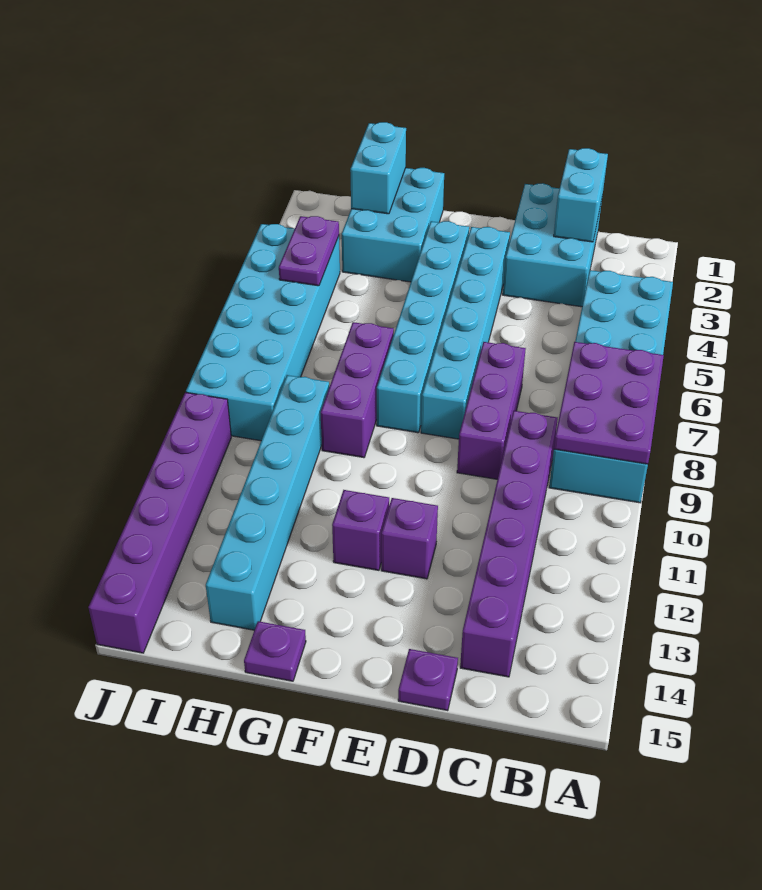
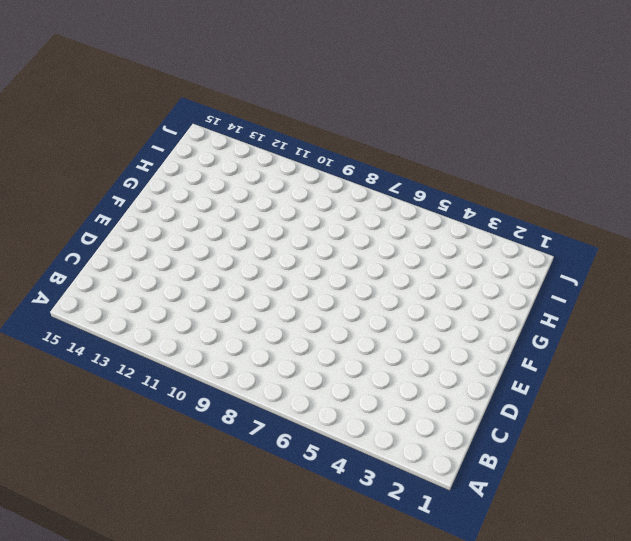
none -> cyan brick A4:B9 level 1
none -> cyan brick C1:D3 level 1
none -> purple brick C9:C14 level 1

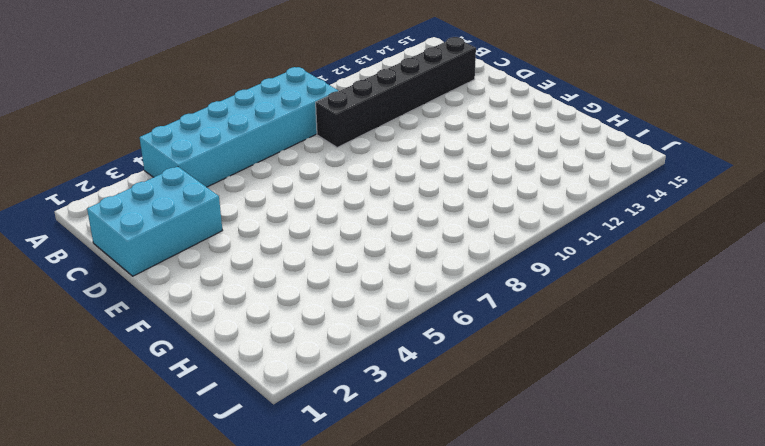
black brick C9:C14 level 1 -> purple brick C9:C14 level 1
none -> purple brick D7:D9 level 1
none -> purple plate D15 level 1
none -> cyan brick E3:E8 level 1

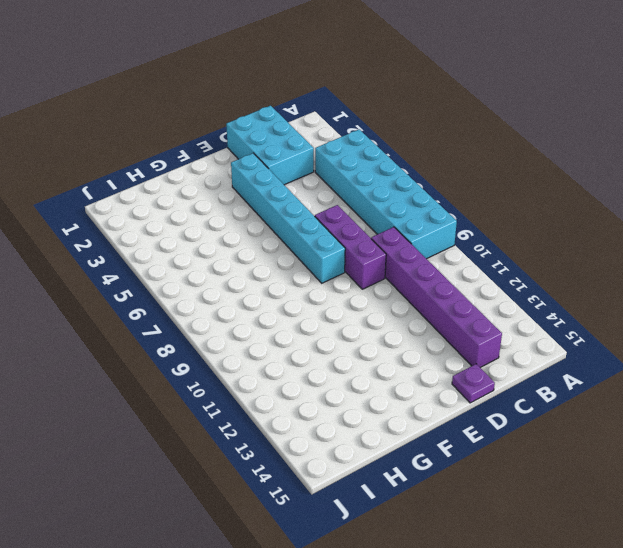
none -> purple brick E12 level 1
none -> cyan brick F3:F8 level 1
none -> purple brick F12 level 1

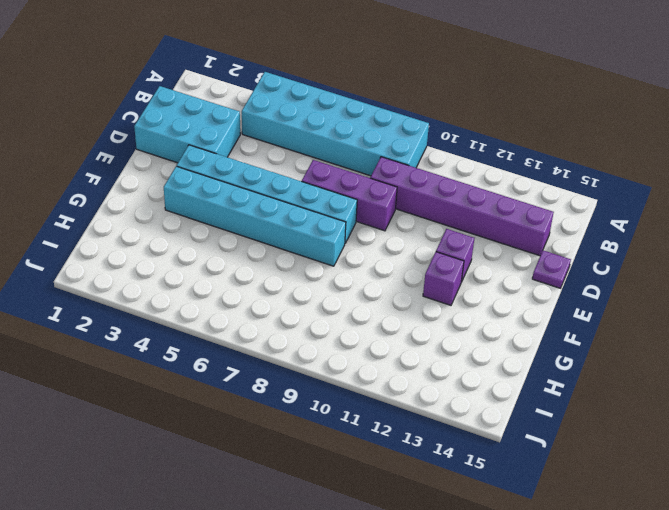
none -> cyan brick G1:H3 level 1
none -> purple brick G7:G9 level 1
none -> purple plate G15 level 1

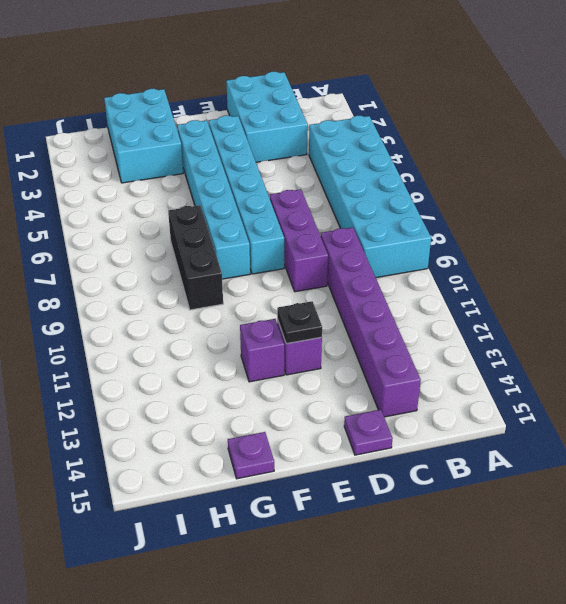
black plate E12 level 2 -> none
black brick G7:G9 level 1 -> purple brick G7:G9 level 1
none -> cyan brick H9:H14 level 1
none -> cyan brick I4:J9 level 1
none -> purple brick J10:J15 level 1

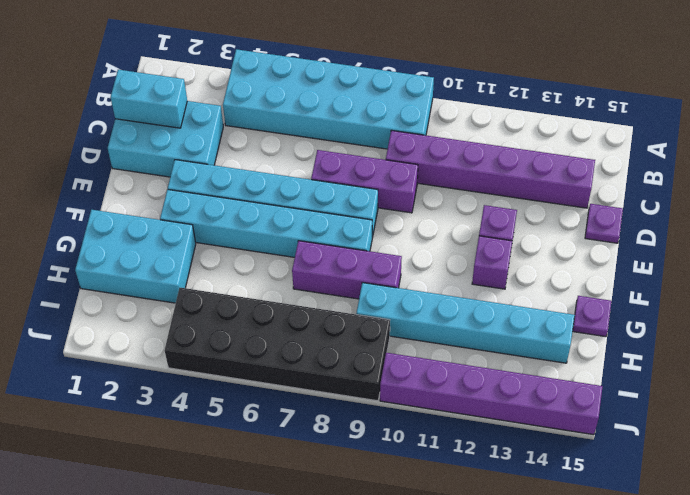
black brick I4:J9 level 1 -> cyan brick I4:J9 level 1
none -> purple plate A7:B9 level 2
none -> cyan brick H1:H2 level 2
none -> purple plate I4:I5 level 2

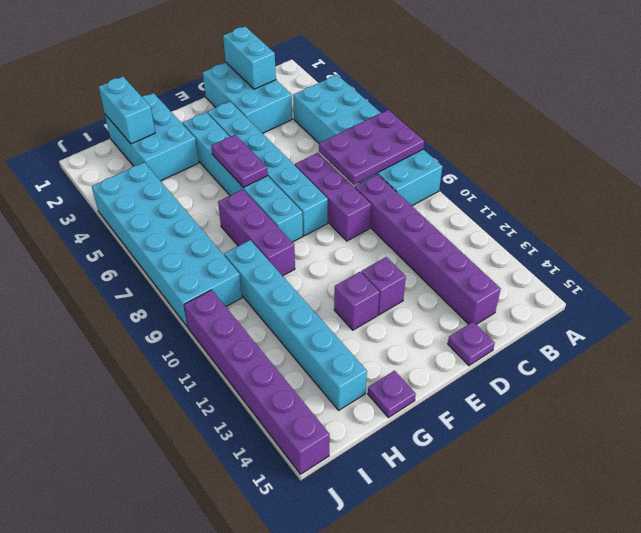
purple plate A7:C8 level 2 -> purple plate A7:B9 level 2
purple plate F5:F6 level 2 -> purple plate I4:I5 level 2

